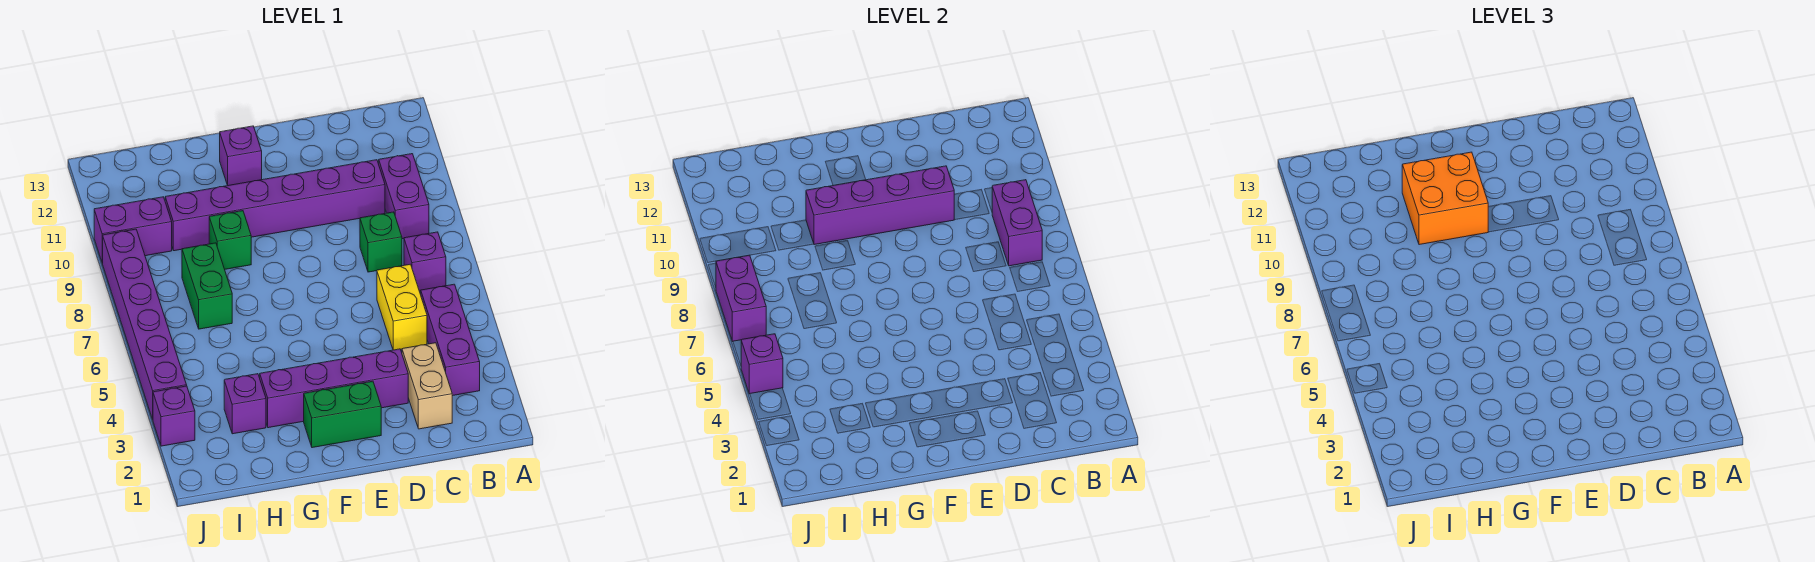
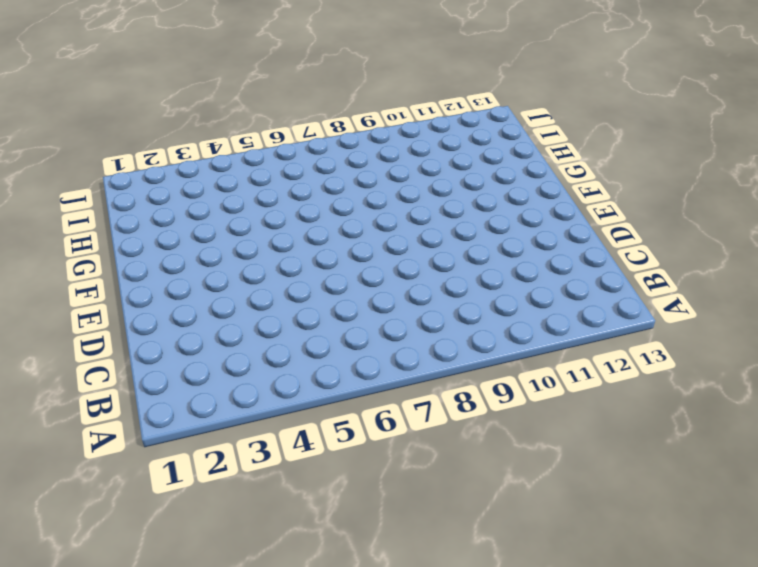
none -> purple brick B3:B5 level 1
none -> purple brick B7 level 1
none -> purple brick B9:B10 level 1

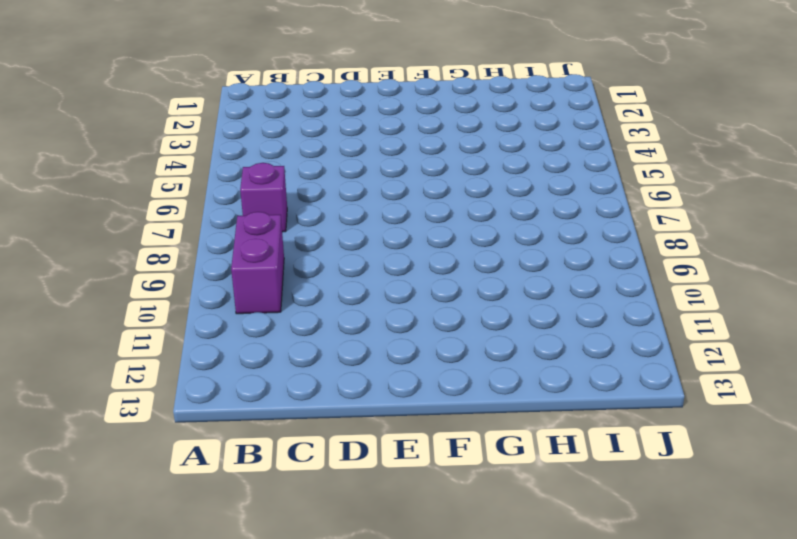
none -> purple brick B3:B5 level 1
none -> tan brick C2:C3 level 1
none -> yellow brick C5:C6 level 1

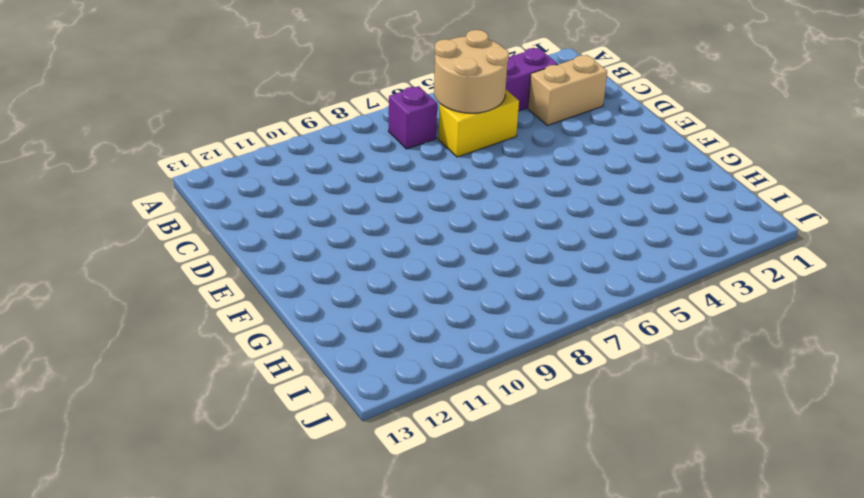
tan round brick B5:C6 level 2 -> none
none -> purple brick B9:B10 level 1
none -> green brick C8 level 1
none -> purple brick C10:H10 level 1

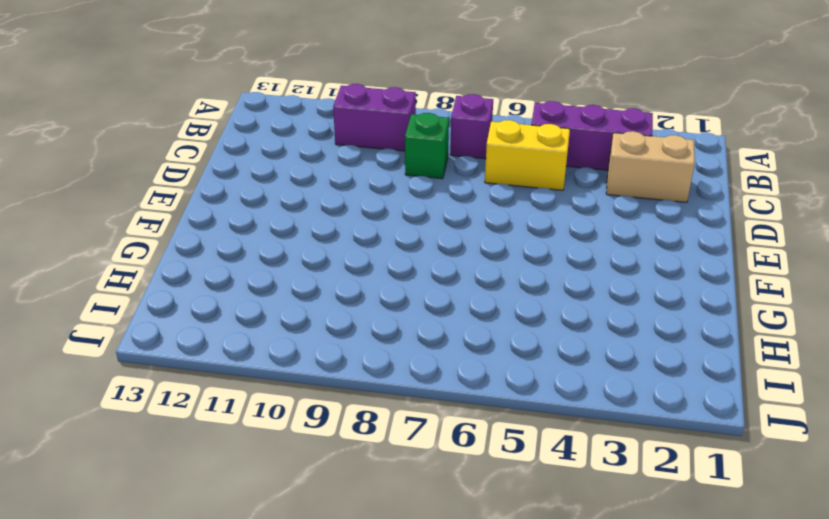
none -> purple brick C10:H10 level 1
none -> purple brick D3:G3 level 1
none -> green brick E2:F2 level 1

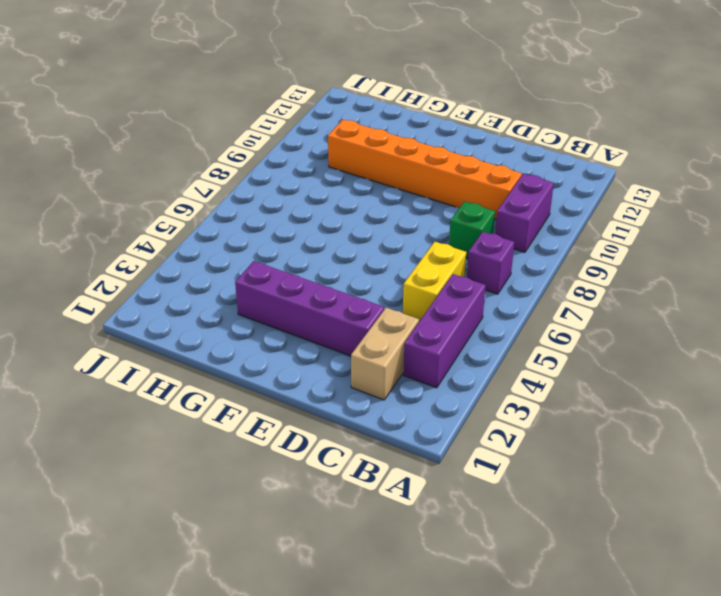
orange brick C10:H10 level 1 -> purple brick C10:H10 level 1
none -> green brick E2:F2 level 1
none -> purple brick F12 level 1
none -> green brick G9 level 1

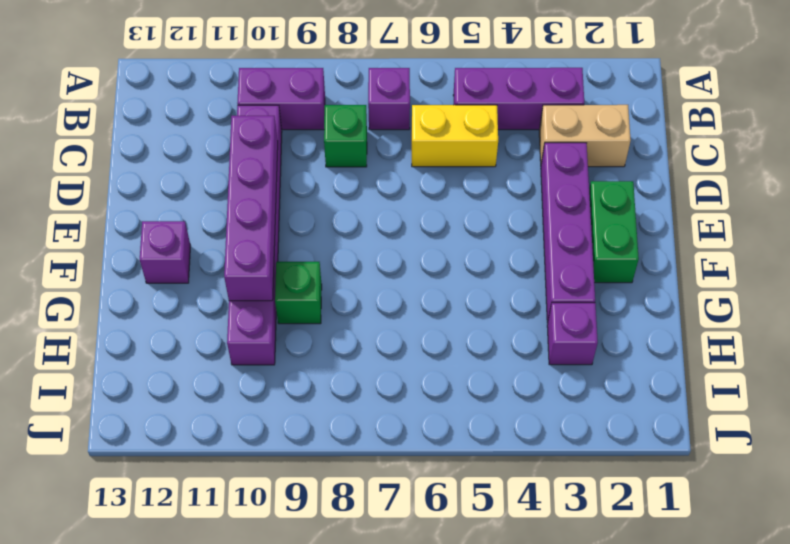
none -> green brick H7:H8 level 1
none -> purple brick I10:J10 level 1
none -> purple brick J3 level 1

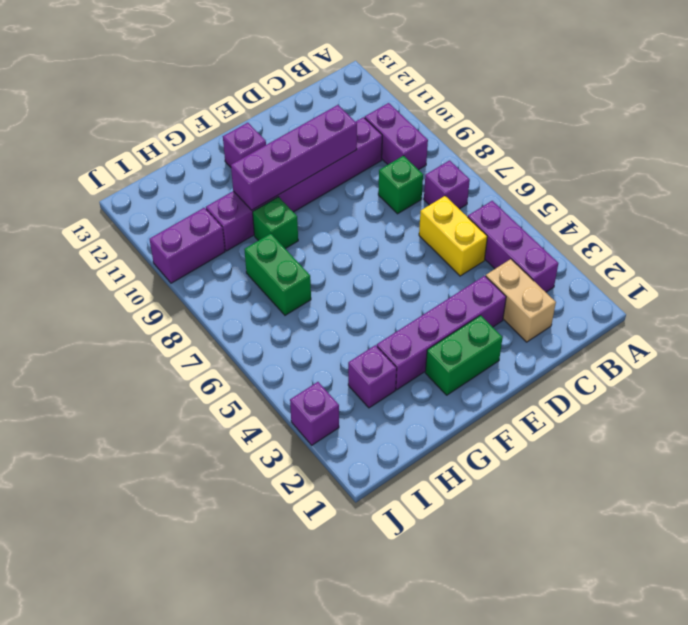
none -> purple brick J4:J9 level 1
none -> purple brick B8:B9 level 2
none -> purple brick J5 level 2

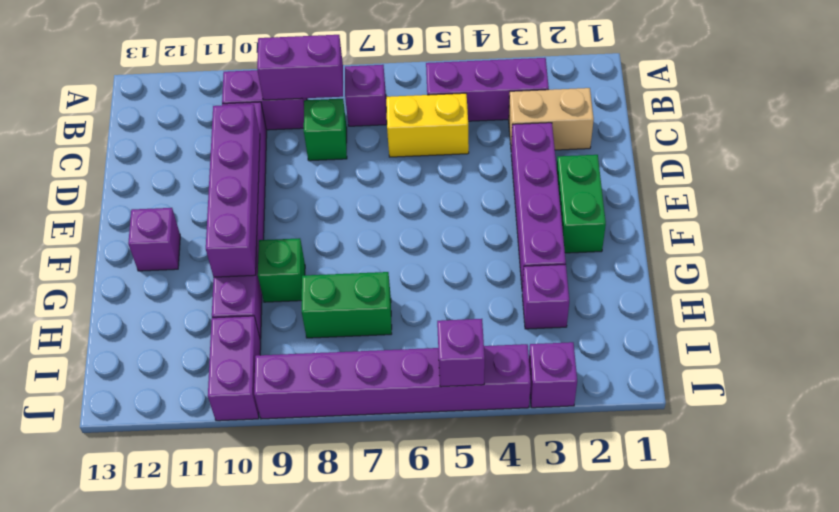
none -> purple brick J7:J8 level 2
none -> orange brick F10:G11 level 3

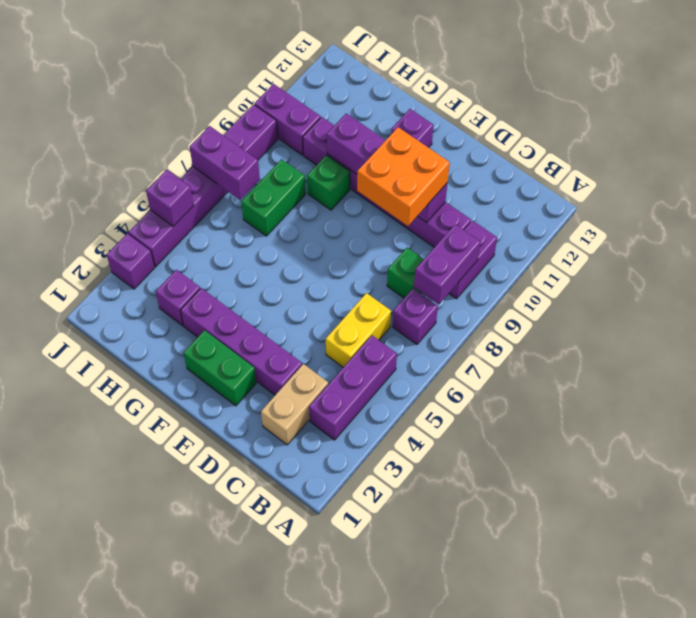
orange brick D9:E10 level 3 -> orange brick F10:G11 level 3
purple brick I7:J7 level 2 -> purple brick J7:J8 level 2

